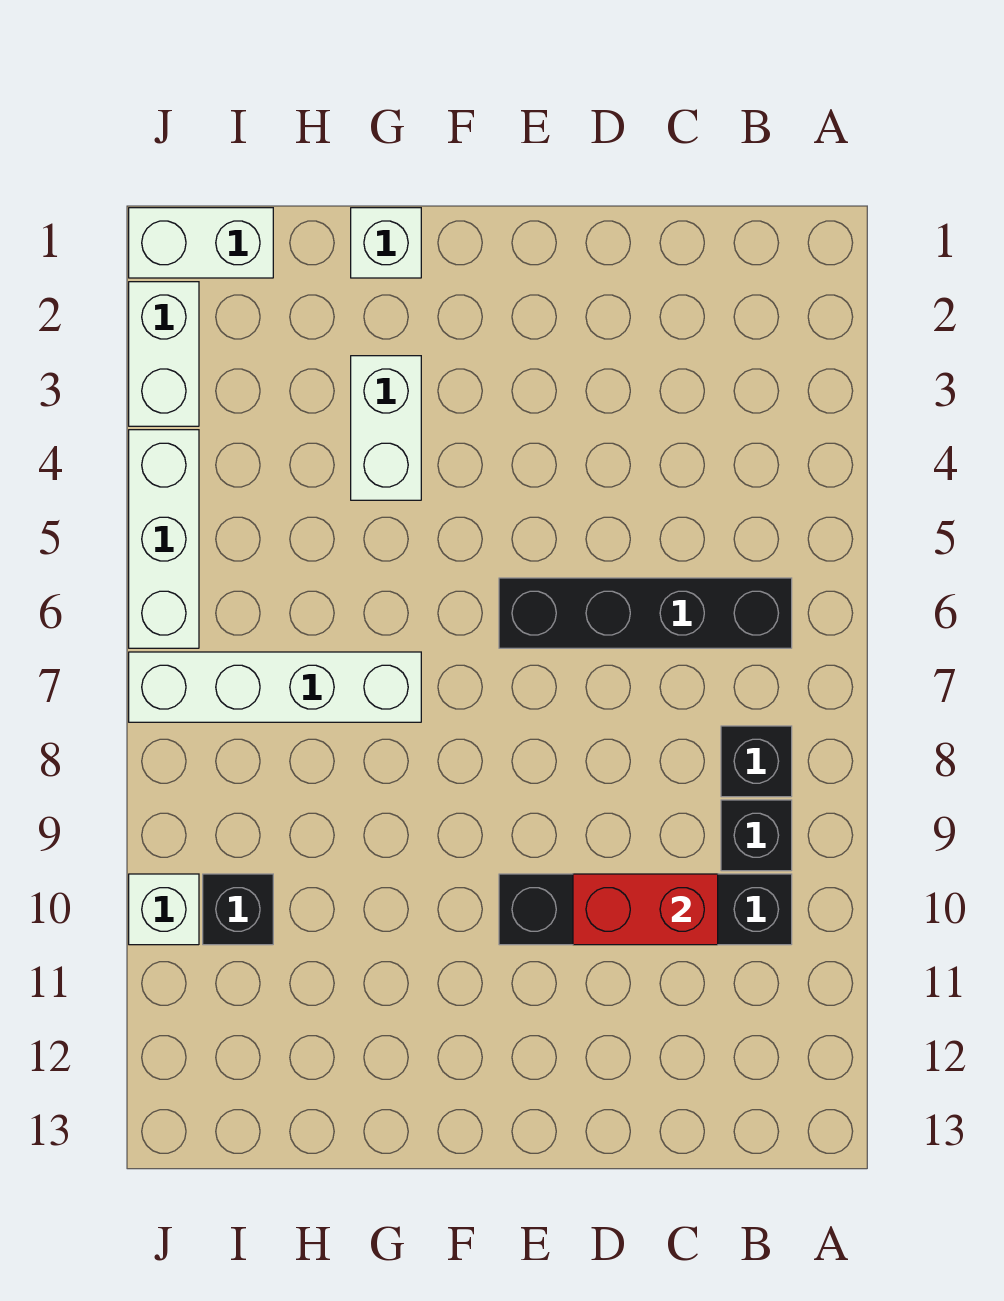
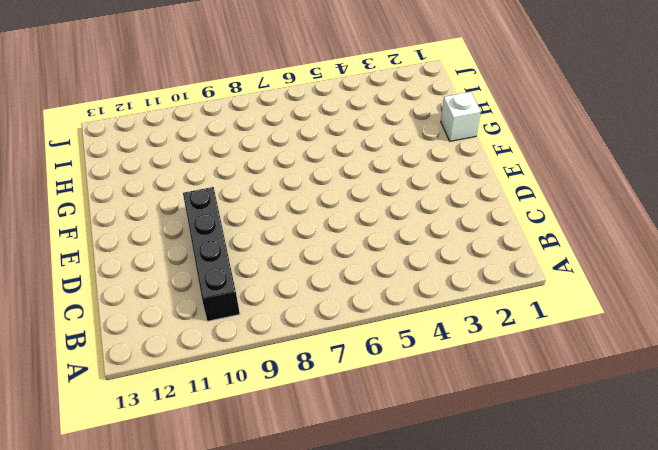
none -> black brick B6:E6 level 1
none -> black brick B8 level 1
none -> black brick B9 level 1

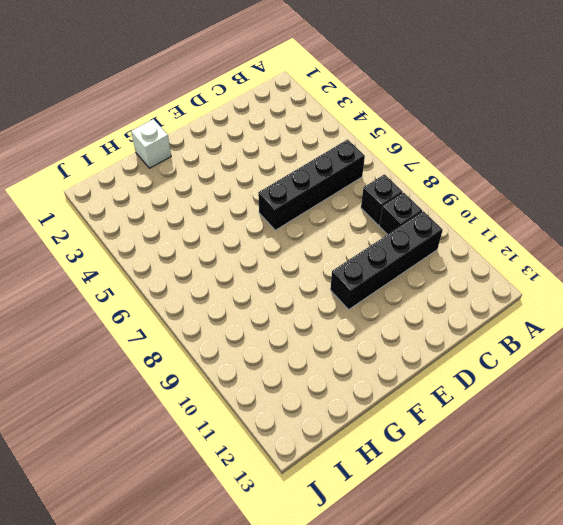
none -> white brick G3:G4 level 1
none -> white brick G7:J7 level 1
none -> white brick I1:J1 level 1

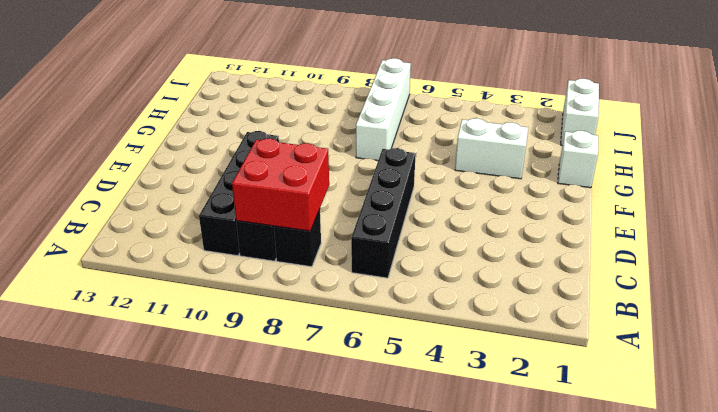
red brick B8:C9 level 2 -> none
none -> black brick I10 level 1
none -> white brick J2:J3 level 1
none -> white brick J4:J6 level 1

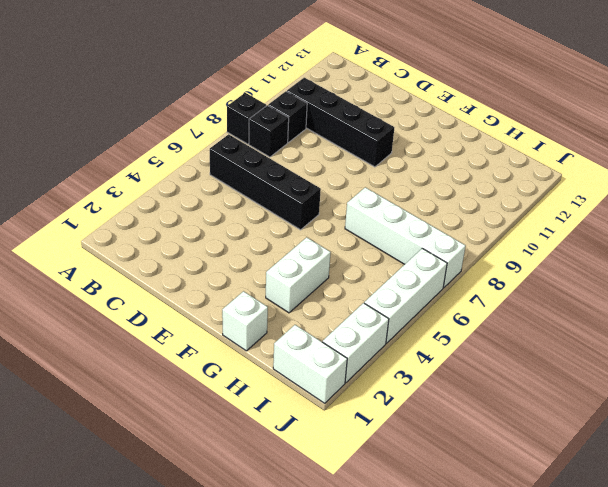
black brick A8 level 1 -> black brick I10 level 1
none -> white brick J10 level 1
none -> red brick C10:D10 level 2

